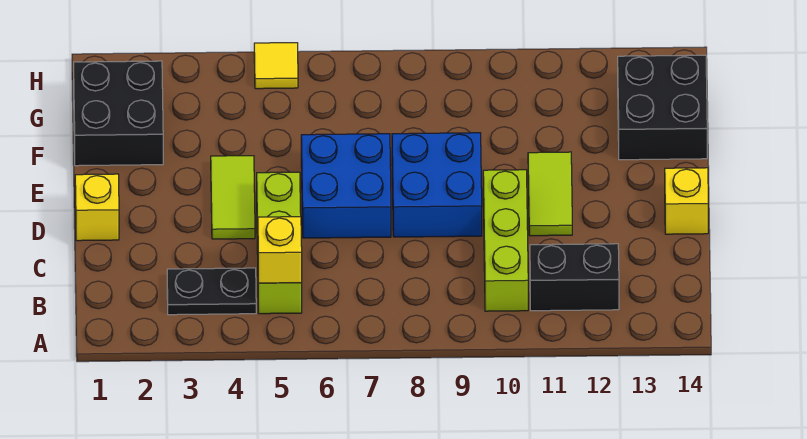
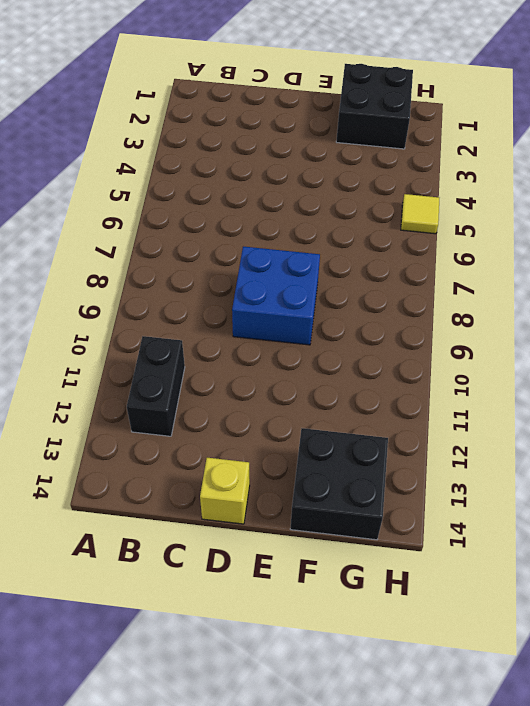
none -> black plate B3:B4 level 1
none -> lime brick B5:D5 level 1
none -> lime brick B10:D10 level 1

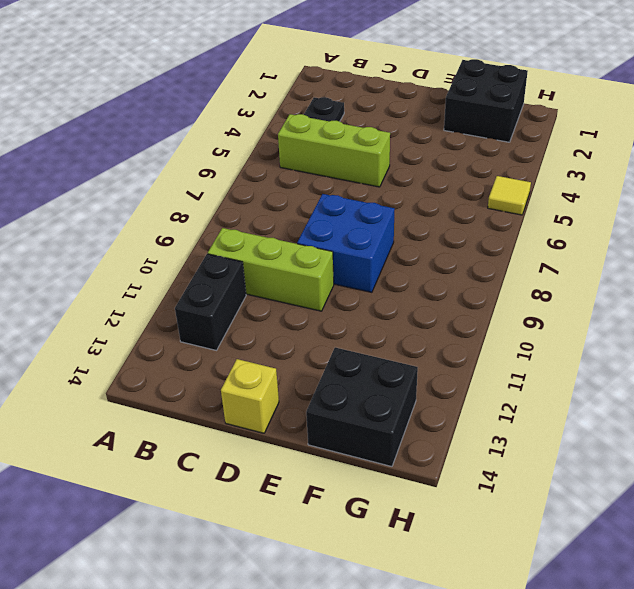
none -> yellow brick D1 level 1
none -> lime tile D4:E4 level 1
none -> blue brick D6:E7 level 1

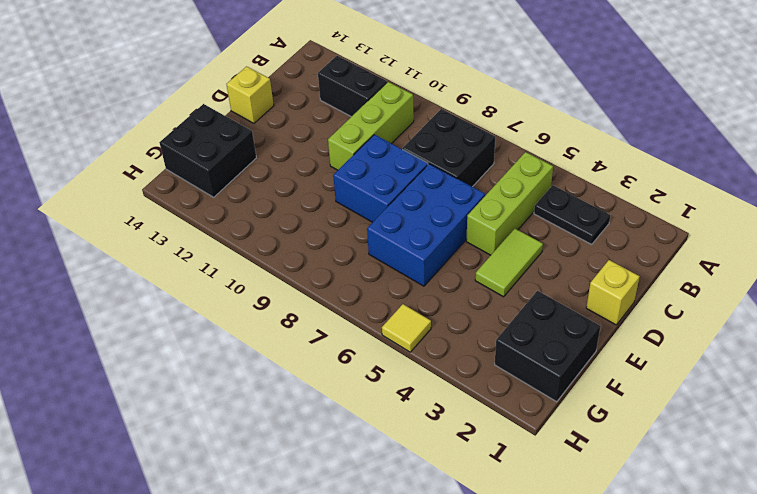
black brick B7:C8 level 1 -> none
blue brick D6:F7 level 1 -> blue brick D6:E7 level 1
none -> lime tile D11:E11 level 1
none -> yellow brick B5 level 2

